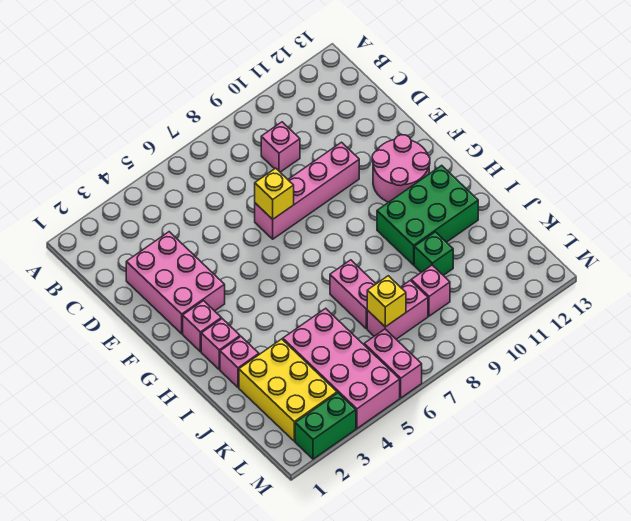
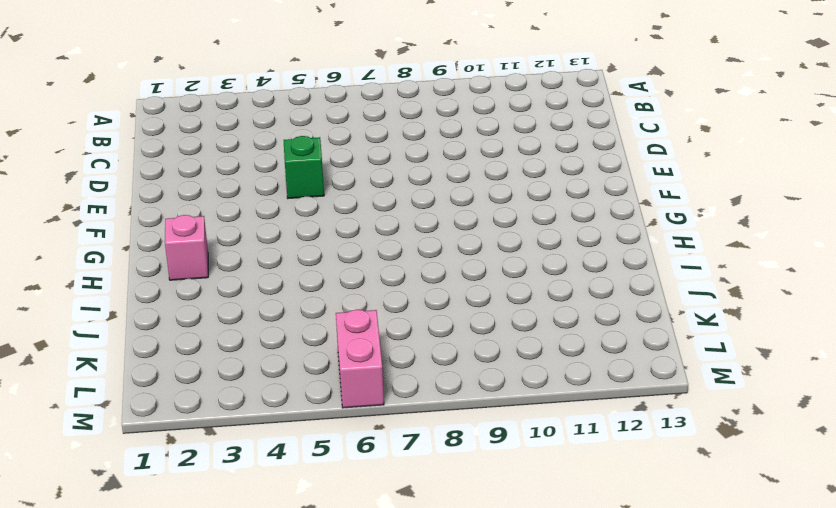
green brick E5 level 1 -> green brick J10 level 1
none -> pink brick C9 level 1
none -> pink brick D2:F3 level 1
none -> pink brick E7:E10 level 1

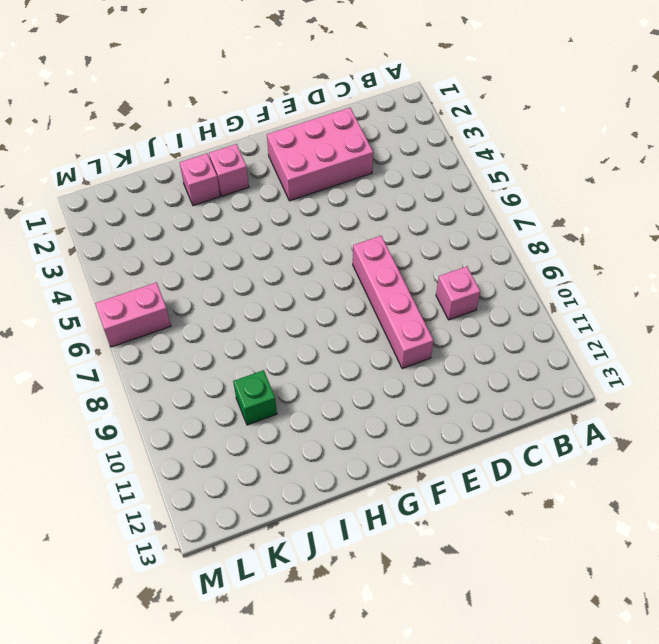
none -> pink round brick F11:G12 level 1
none -> pink brick G2 level 1
none -> green brick H10:I12 level 1

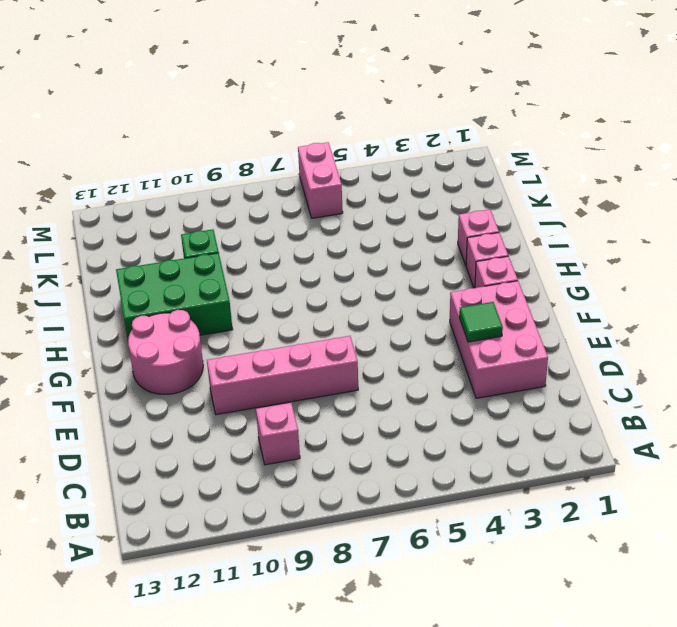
green tile E3 level 2 -> none
none -> pink brick I7:J7 level 1
none -> yellow brick J2:L3 level 1
none -> pink brick J4:M5 level 1

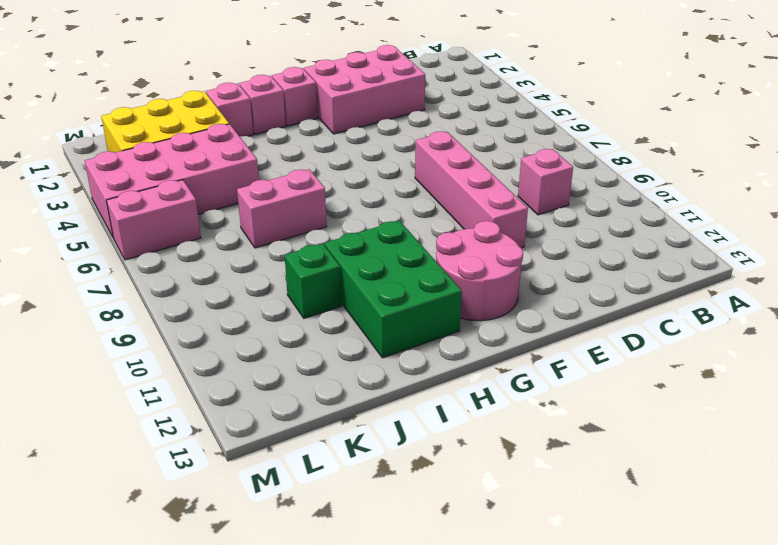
none -> pink brick K7:K8 level 1
none -> pink brick K9 level 1
none -> green brick M2:M3 level 1

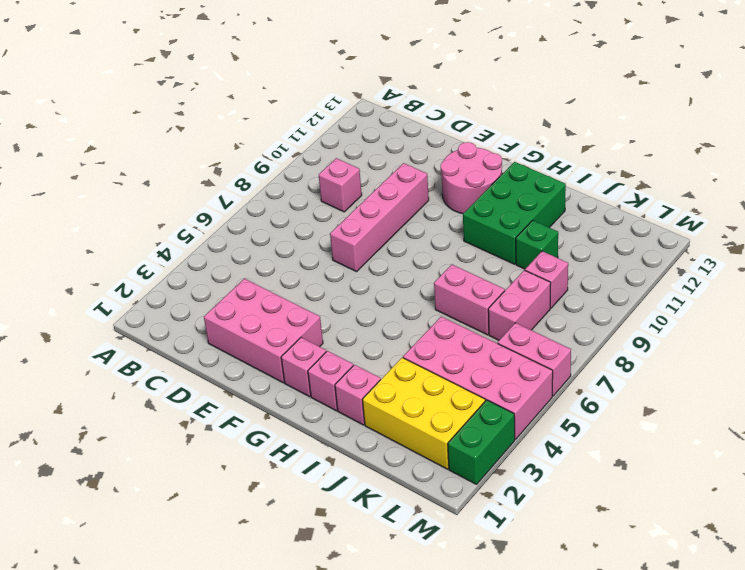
none -> yellow brick E7 level 2
none -> yellow brick K7 level 2

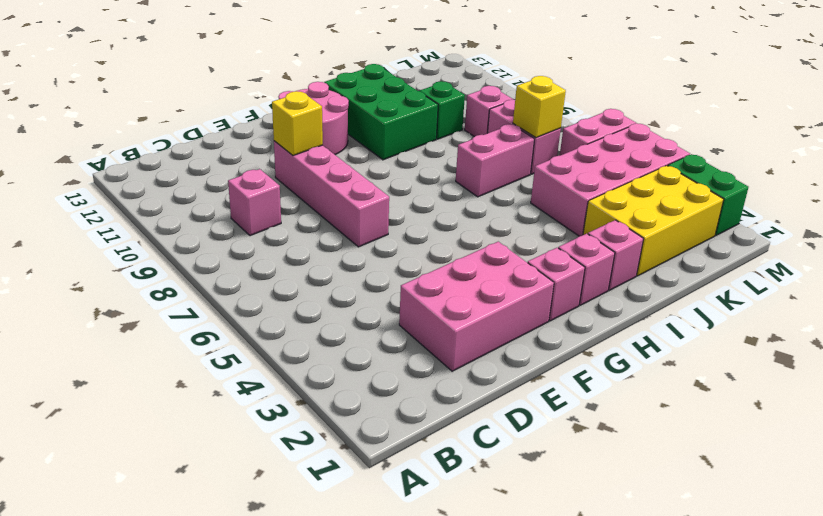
yellow brick E10 level 2 -> yellow brick E7 level 2

